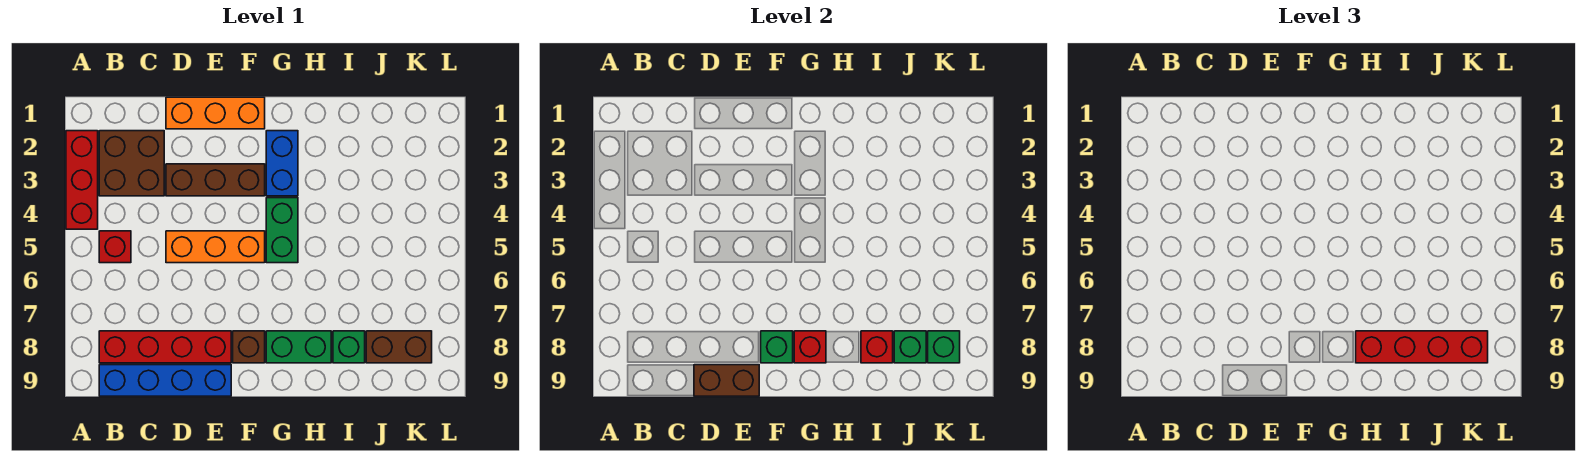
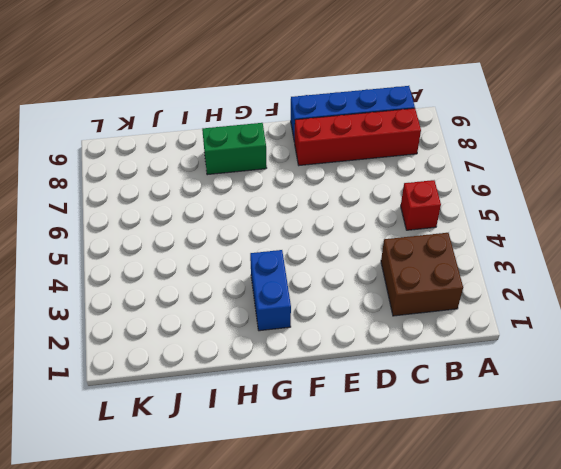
none -> red brick A2:A4 level 1
none -> orange brick D1:F1 level 1
none -> brown brick D3:F3 level 1

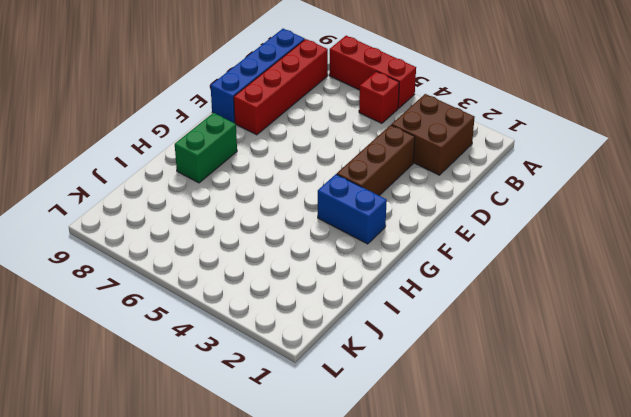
red brick A5:A7 level 1 -> red brick A2:A4 level 1
none -> orange brick D1:F1 level 1
none -> orange brick D5:F5 level 1
none -> brown brick F8 level 1

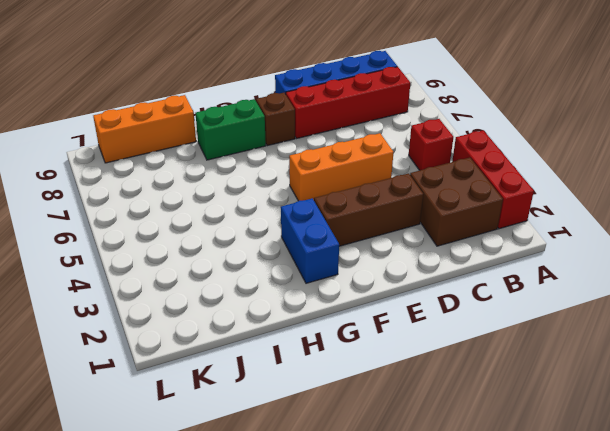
orange brick I9:K9 level 1 -> orange brick D1:F1 level 1
none -> green brick G4:G5 level 1
none -> green brick I8 level 1
none -> brown brick J8:K8 level 1

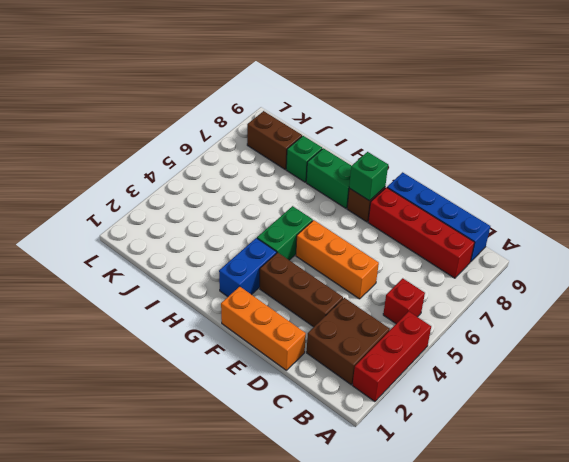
none -> brown brick D9:E9 level 2
none -> red brick G8 level 2
none -> red brick I8 level 2

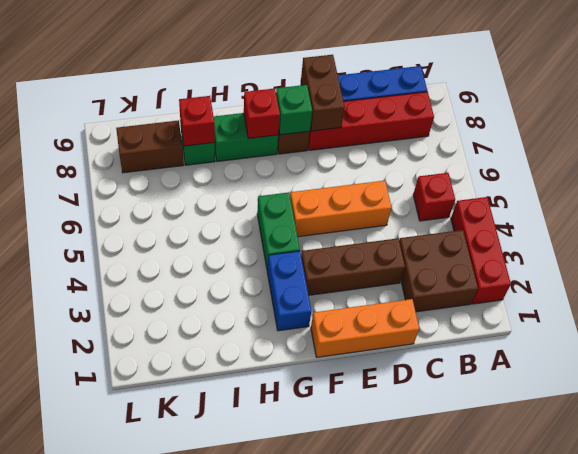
brown brick E8:E9 level 2 -> brown brick D9:E9 level 2
none -> green brick J8 level 2
none -> green brick K8 level 2
none -> red brick H8:K8 level 3

